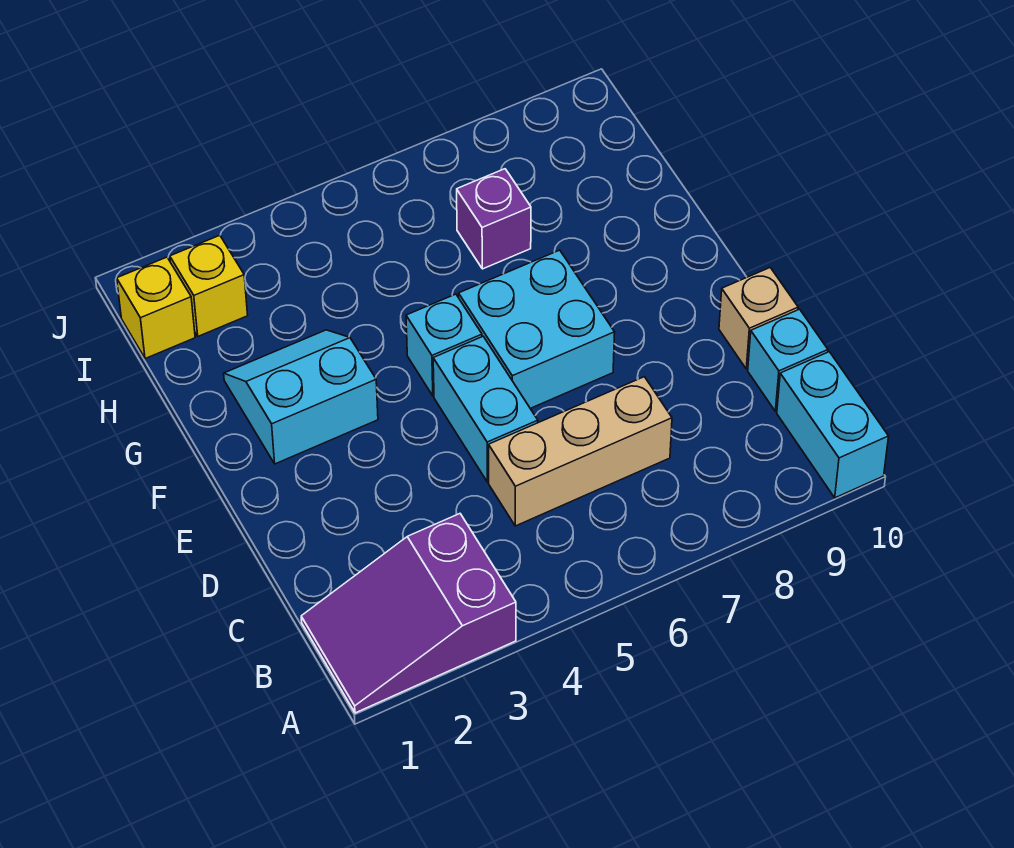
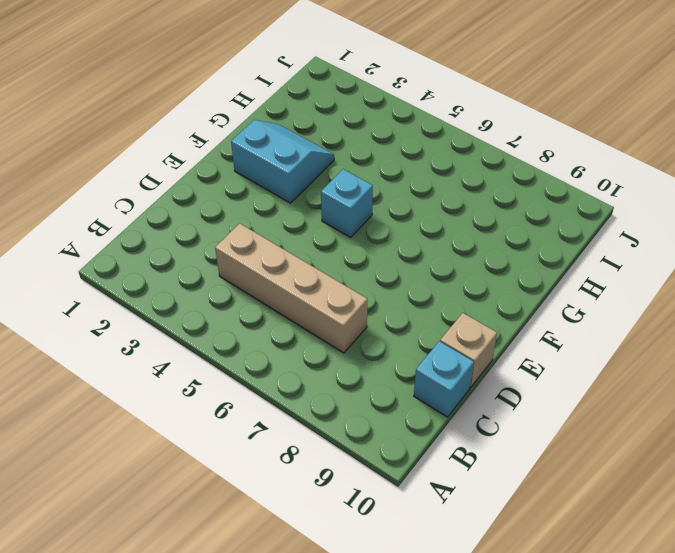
tan brick C4:C7 level 1 -> tan brick C5:C7 level 1
none -> purple slope A1:B3 level 1 top 3
none -> cyan brick A10:B10 level 1
none -> cyan brick D5:E5 level 1

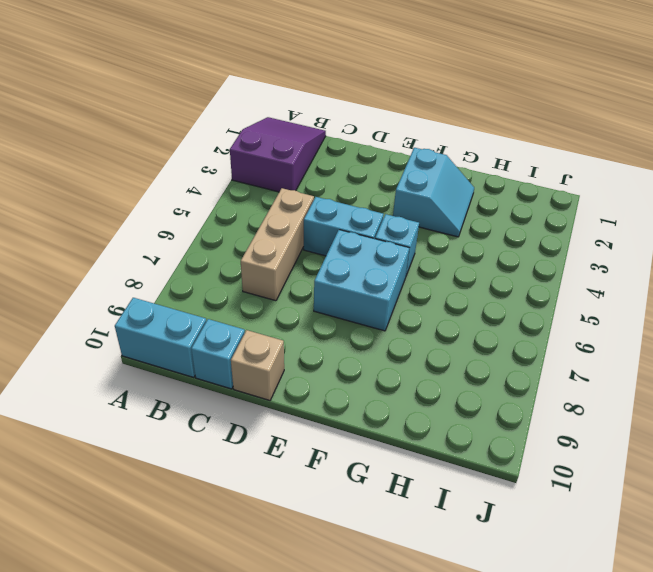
none -> purple brick H7 level 1
none -> yellow brick I1 level 1
none -> yellow brick I2 level 1

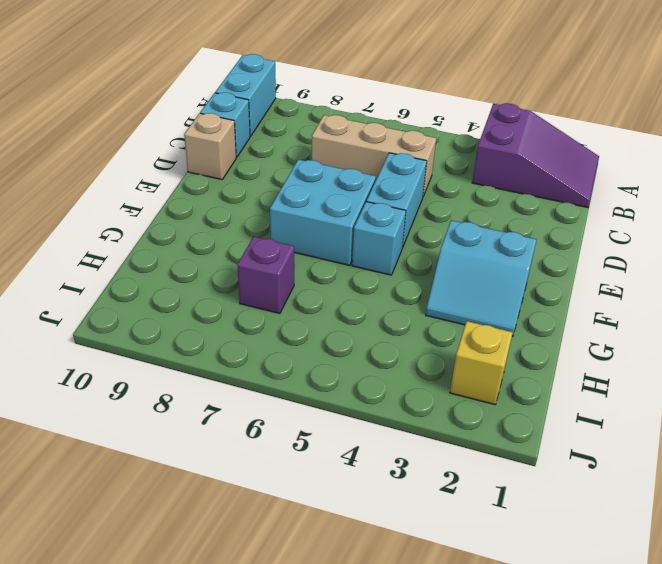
none -> yellow brick I1 level 1

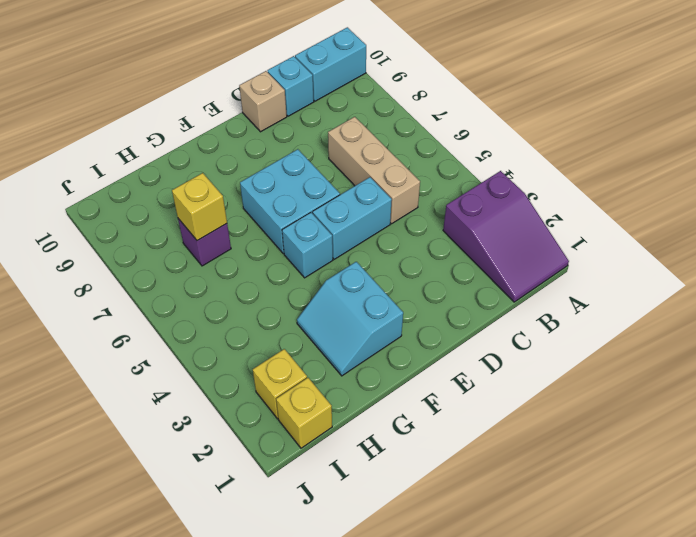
yellow brick H7 level 2 -> none

